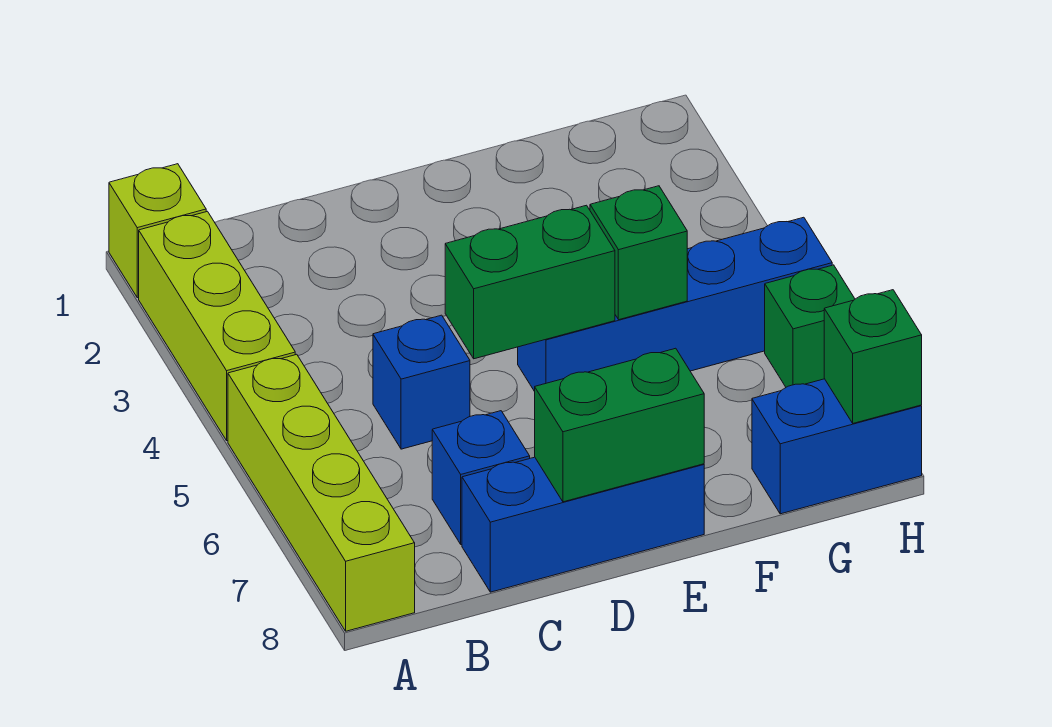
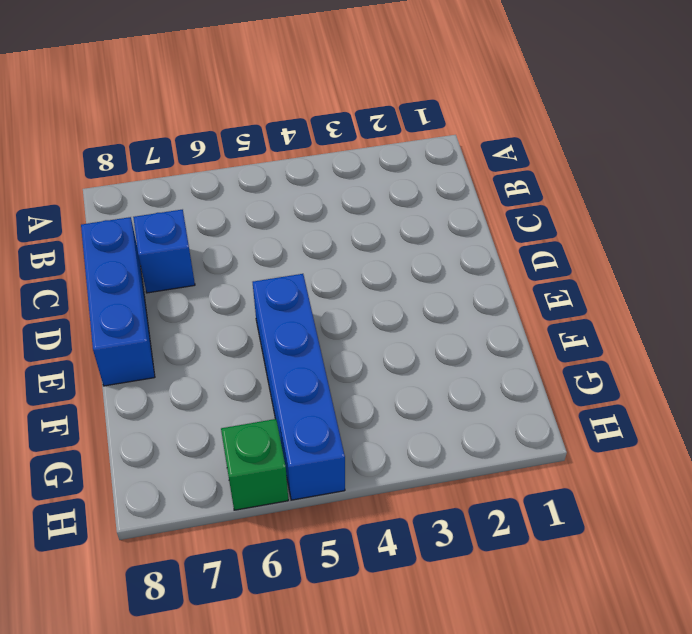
none -> lime brick A1 level 1
none -> lime brick A2:A4 level 1
none -> lime brick A5:A8 level 1

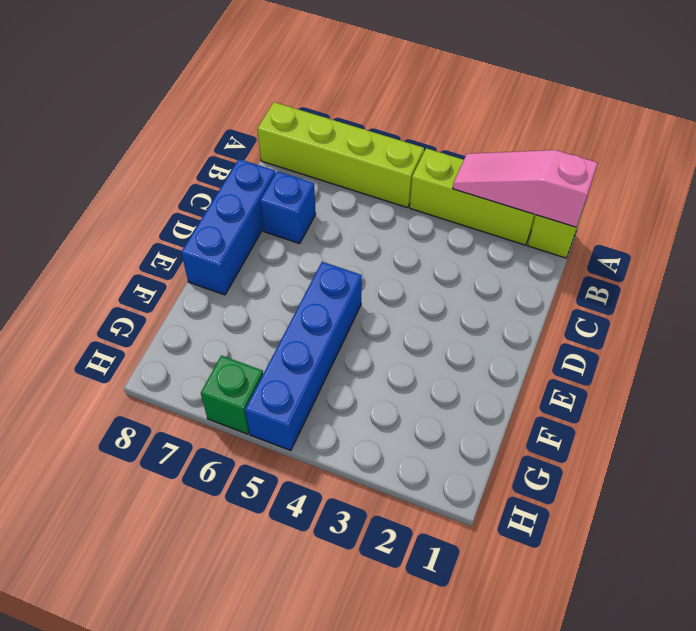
pink slope A1:A3 level 2 top 1 -> none
none -> blue brick C5 level 1
none -> blue brick G8:H8 level 1
none -> green brick D5:E5 level 2

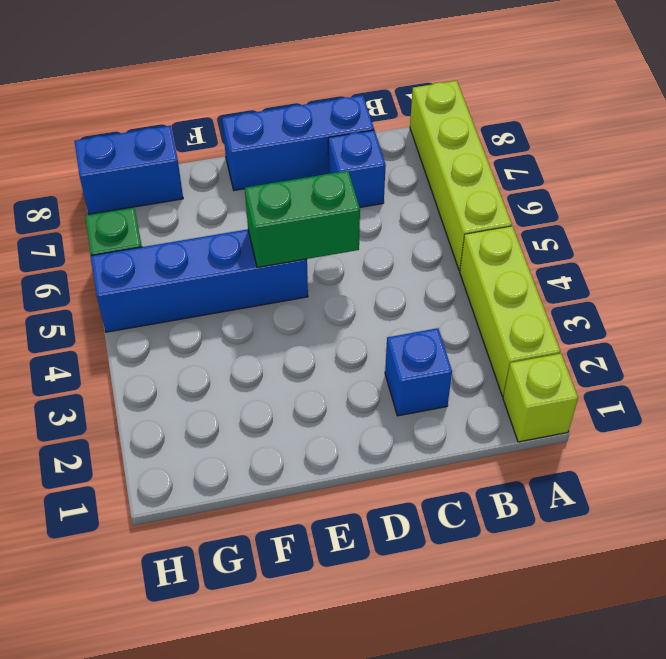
blue brick C2 level 1 -> blue brick C5 level 1
none -> green brick D8:E8 level 2
none -> green brick F5 level 2
none -> green brick H8 level 2

